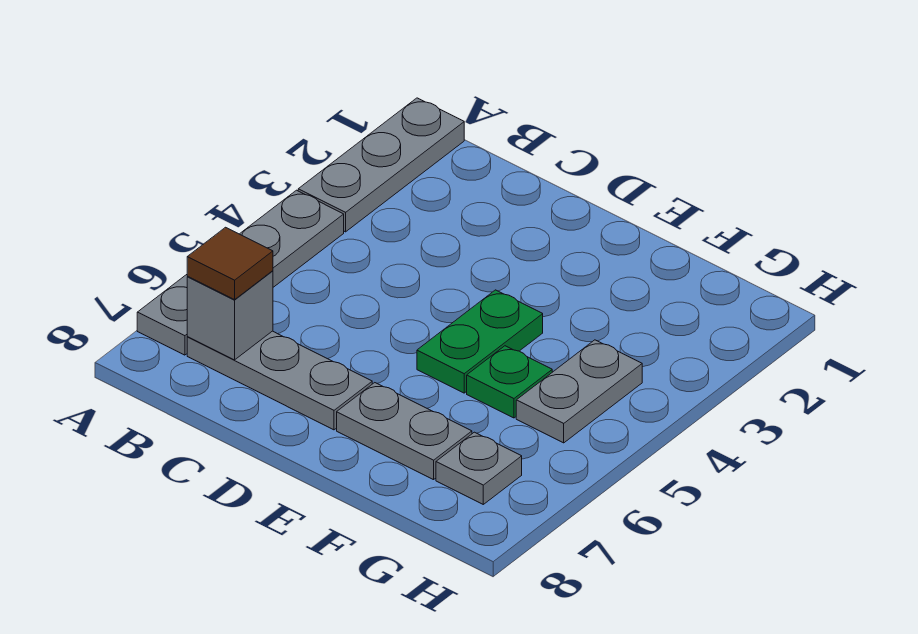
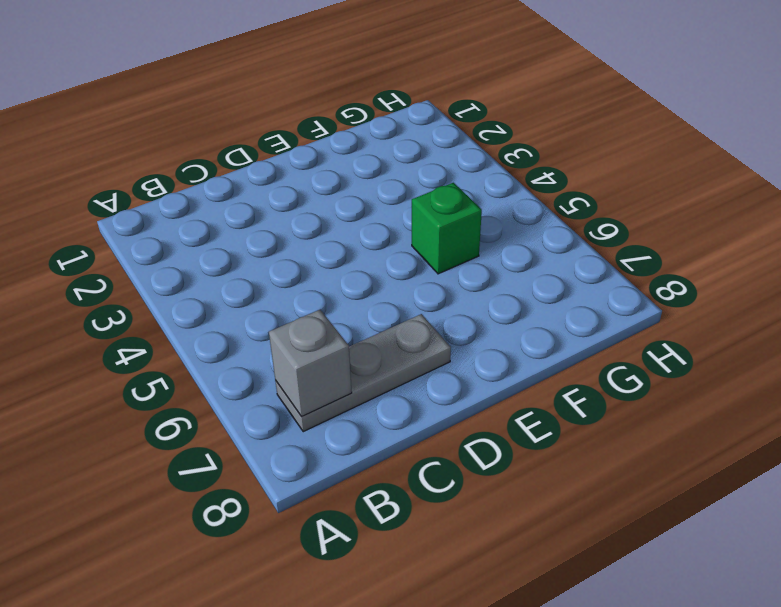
green brick F5 level 1 -> green plate F5 level 1
none -> grey plate A1:A3 level 1
none -> grey plate A4:A7 level 1

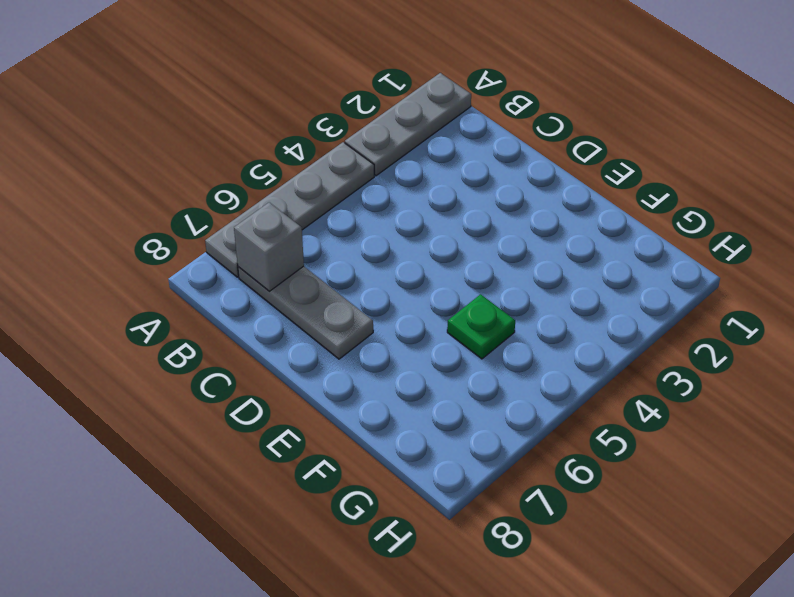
none -> green plate E4:E5 level 1
none -> grey plate E7:F7 level 1

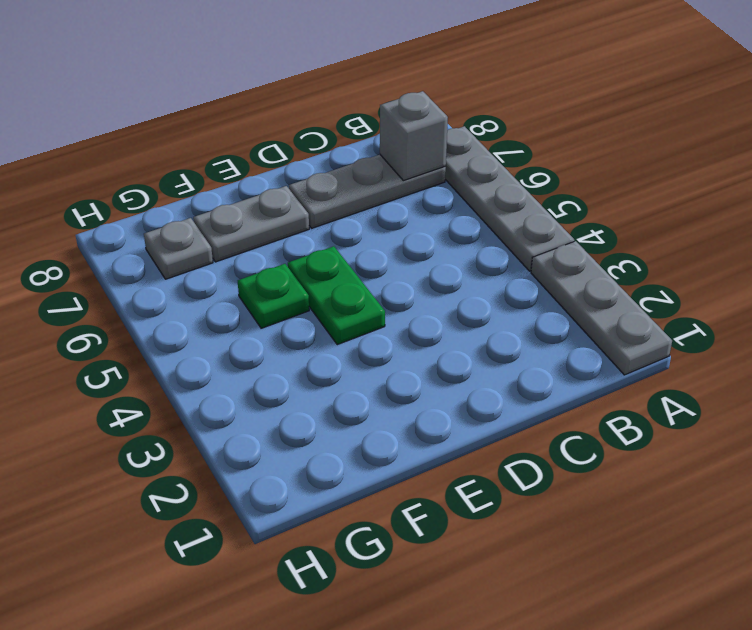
none -> grey plate G4:G5 level 1
none -> brown tile B7 level 3

